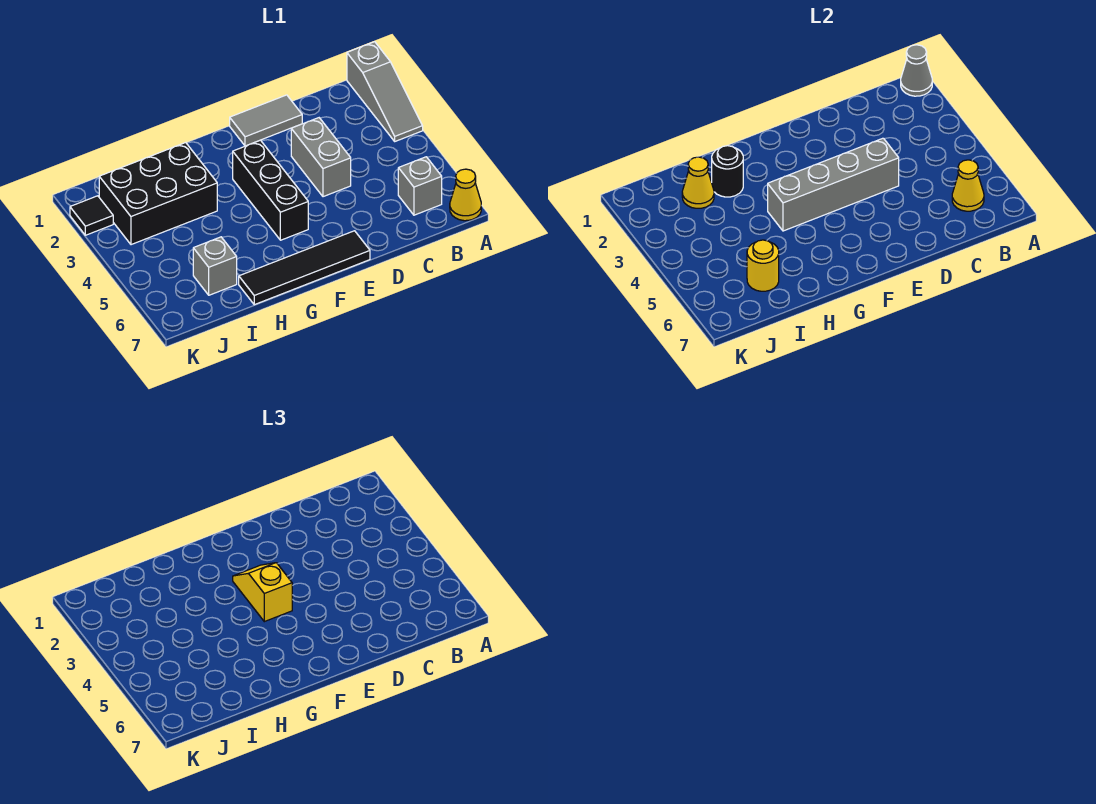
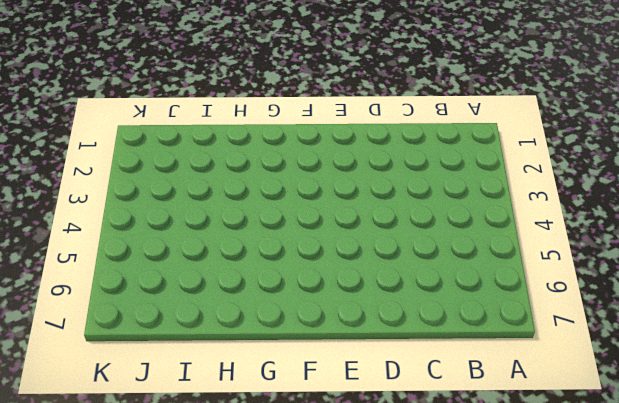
none -> grey slope A1:A3 level 1 top 1
none -> yellow cone A7 level 1
none -> grey brick B6 level 1

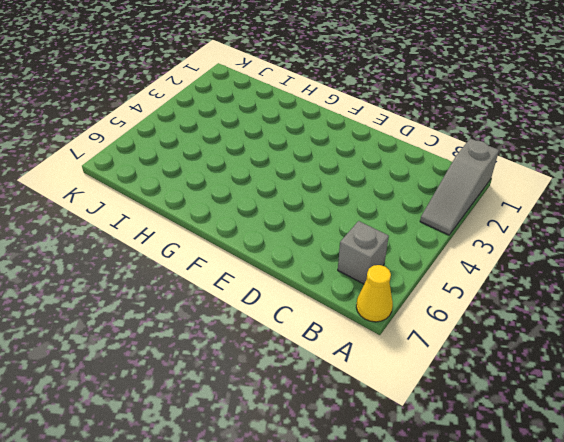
none -> grey tile D1:E1 level 1
none -> grey brick D3:D4 level 1
none -> black tile E7:H7 level 1

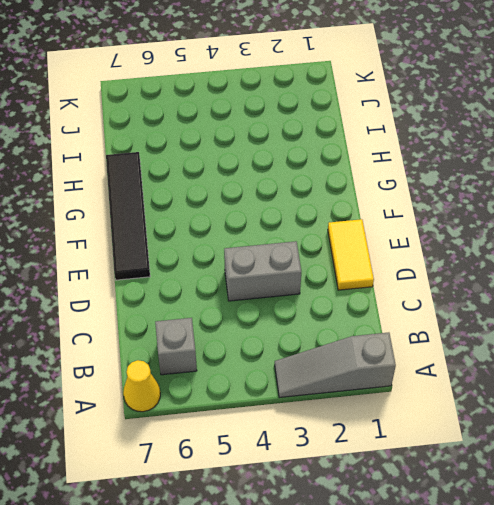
yellow tile D1:E1 level 1 -> grey tile D1:E1 level 1
none -> black brick F3:F5 level 1
none -> black brick H2:J3 level 1
none -> grey brick I6 level 1

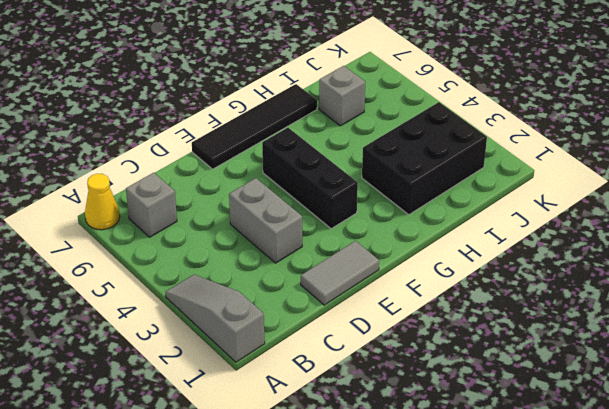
none -> black tile K2 level 1
none -> grey cone A1 level 2
none -> yellow cone B6 level 2

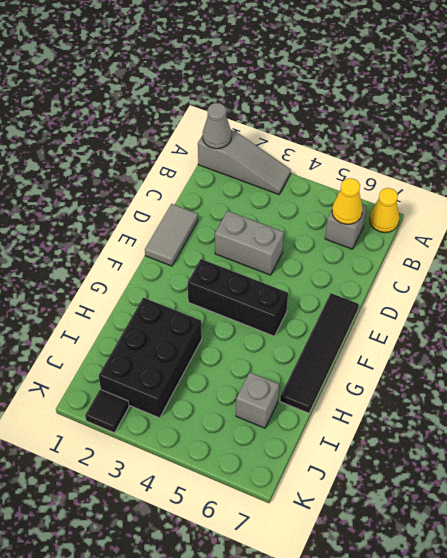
none -> grey brick D4:G4 level 2
none -> black round brick H2 level 2
none -> yellow cone I2 level 2

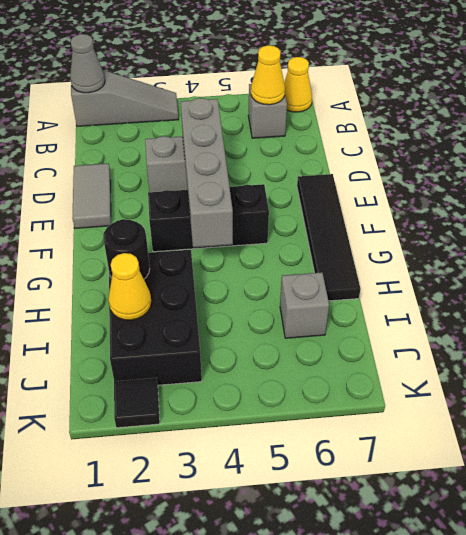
none -> yellow round brick I6 level 2
none -> yellow slope F3:F4 level 3 top 4

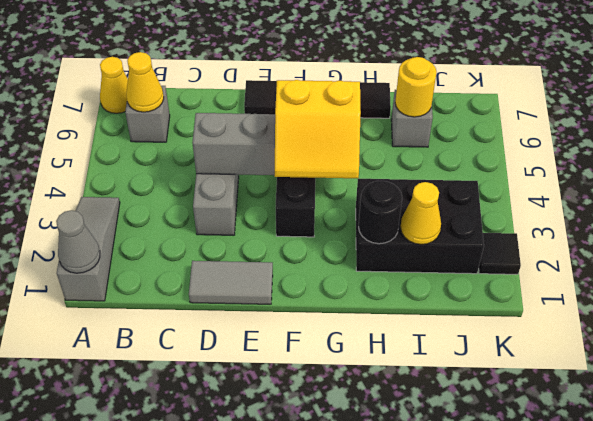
yellow slope F3:G4 level 3 top 4 -> yellow slope F3:F4 level 3 top 4

